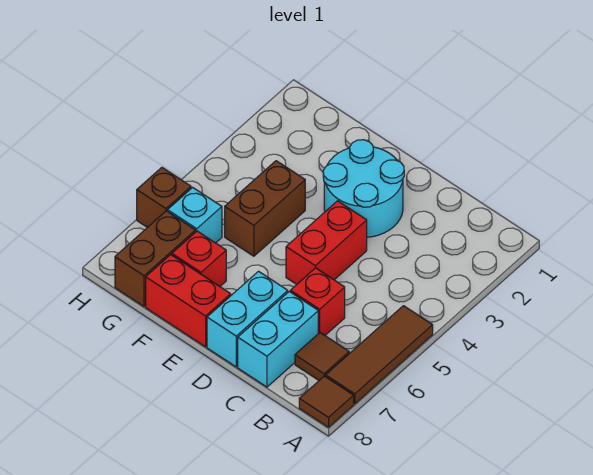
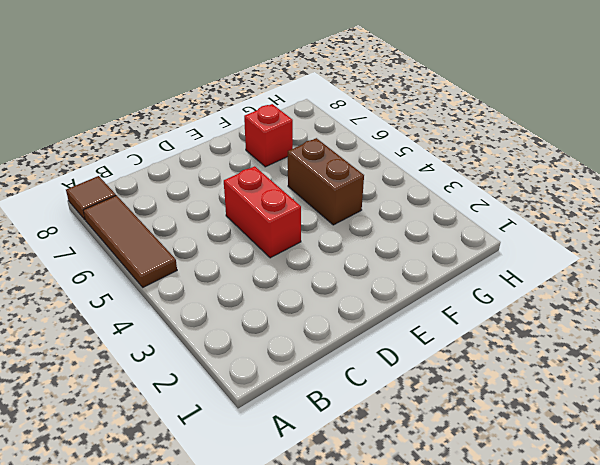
none -> brown tile B7 level 1
none -> red brick C6 level 1
none -> cyan brick C7:C8 level 1

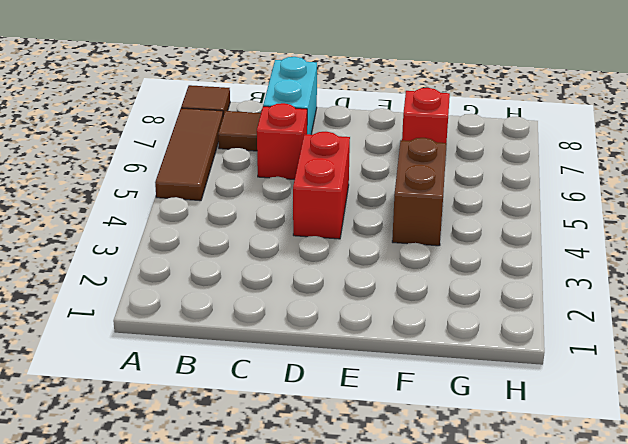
none -> cyan round brick D2:E3 level 1
none -> cyan brick D7:D8 level 1
none -> red brick E8:F8 level 1

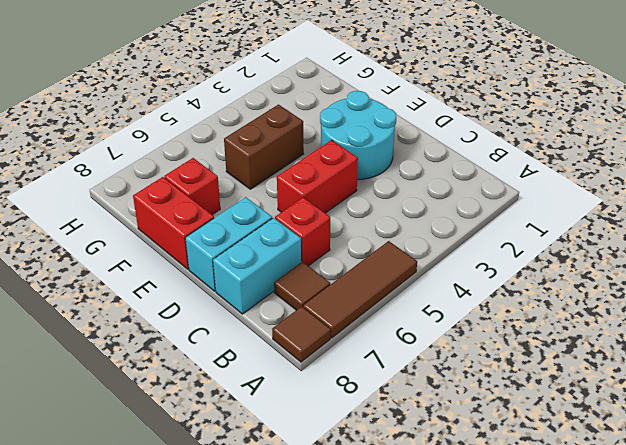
none -> cyan brick G6 level 1
none -> brown brick G7:G8 level 1
none -> brown brick H6 level 1

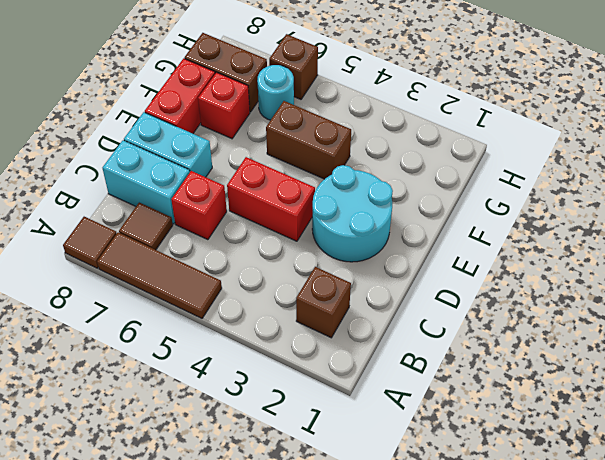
brown brick B2 level 1 -> none
cyan round brick G6 level 1 -> cyan brick G6 level 1

